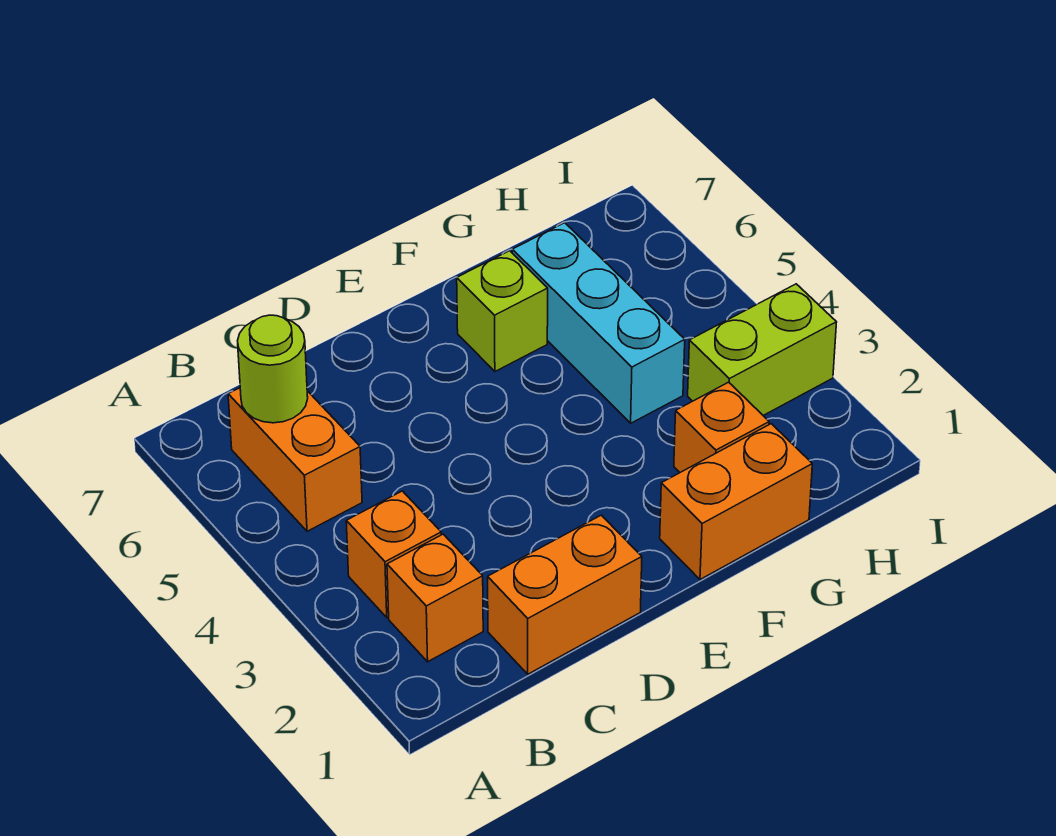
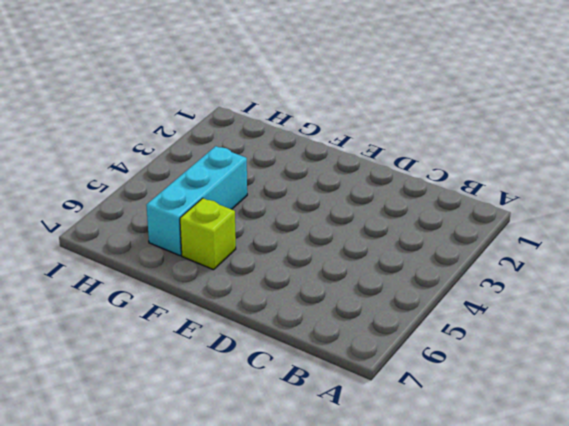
none -> orange brick B2 level 1
none -> orange brick B3 level 1

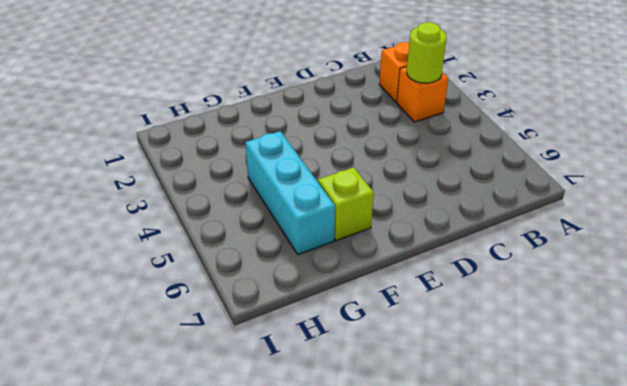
lime round brick B3 level 2 -> lime round brick B6 level 2
none -> orange brick B5:B6 level 1
none -> orange brick C1:D1 level 1

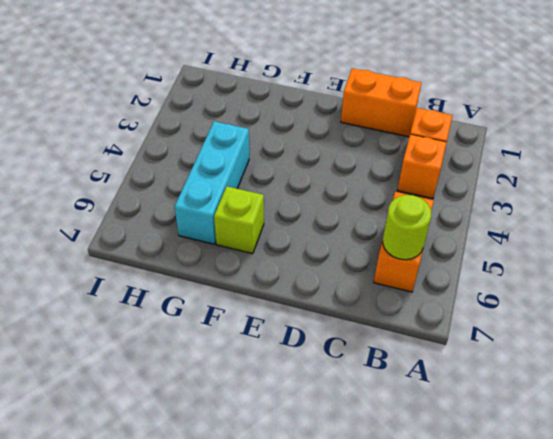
none -> orange brick F1:G1 level 1
none -> orange brick G2 level 1

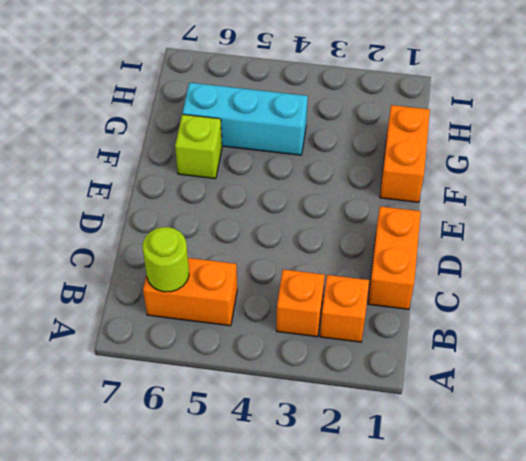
none -> orange brick G2 level 1
none -> lime brick H3:I3 level 1

